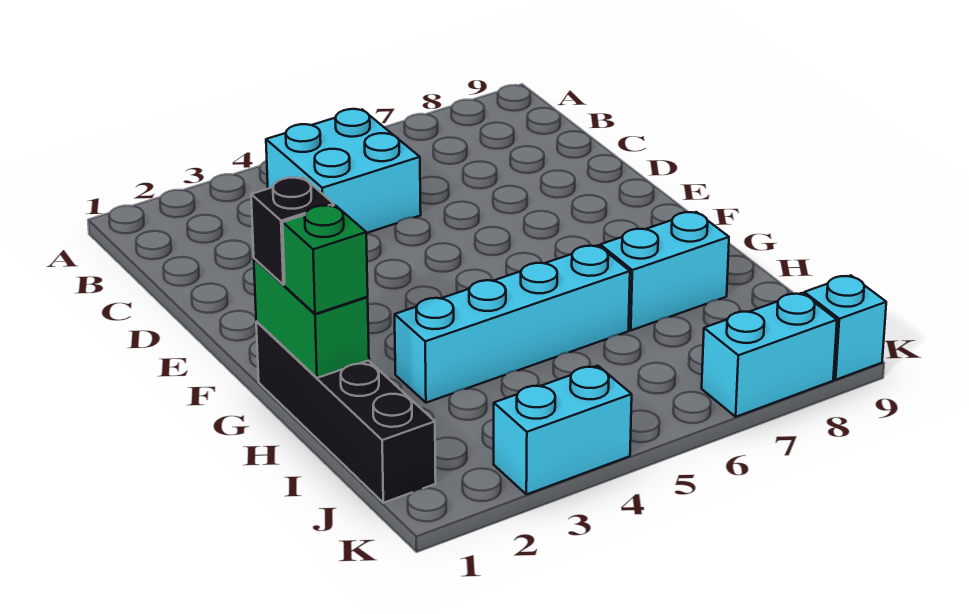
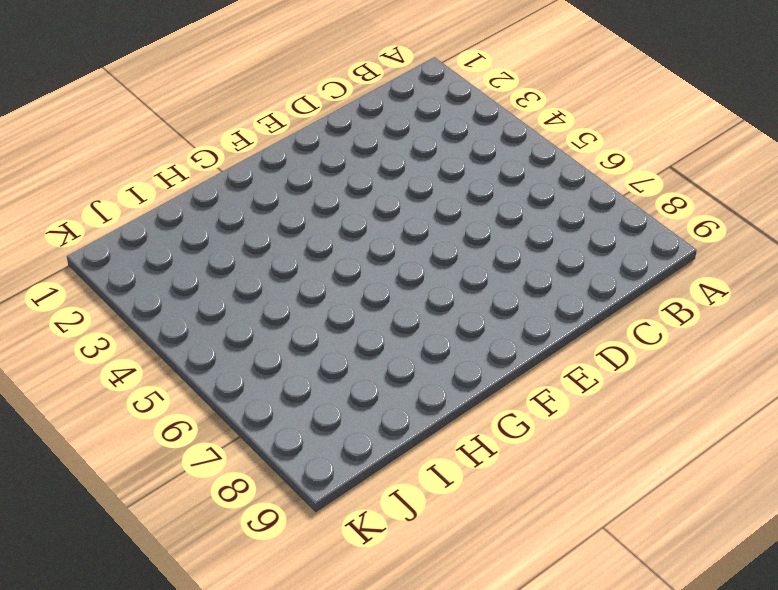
none -> cyan brick B4:C5 level 1
none -> black brick G1:J1 level 1

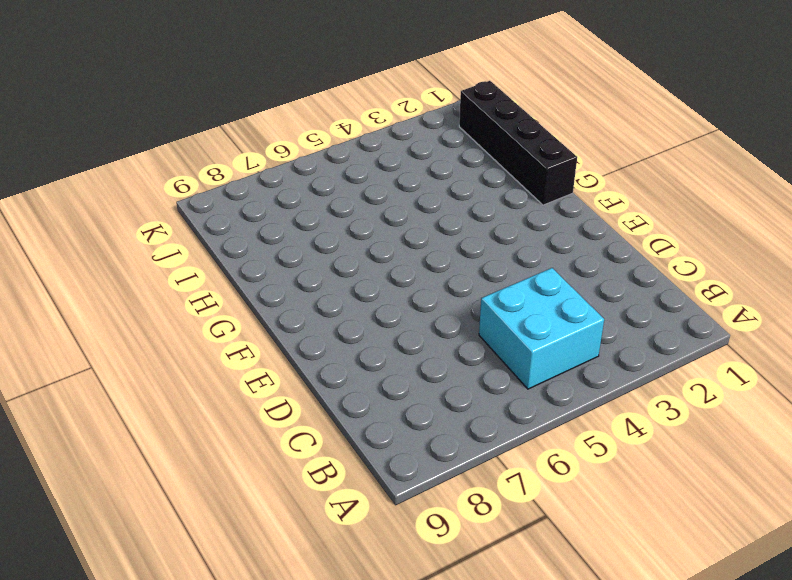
none -> cyan brick H3:H6 level 1
none -> cyan brick H7:H8 level 1

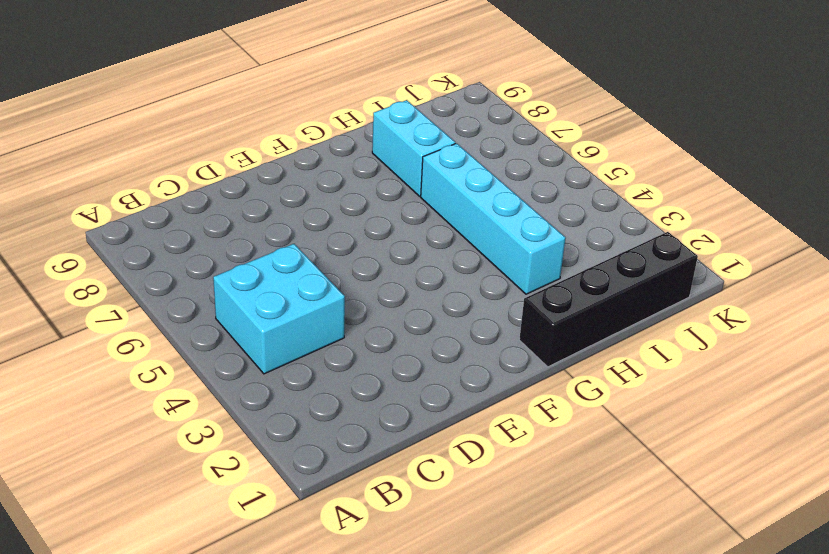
none -> cyan brick K3:K4 level 1
none -> cyan brick K7:K8 level 1

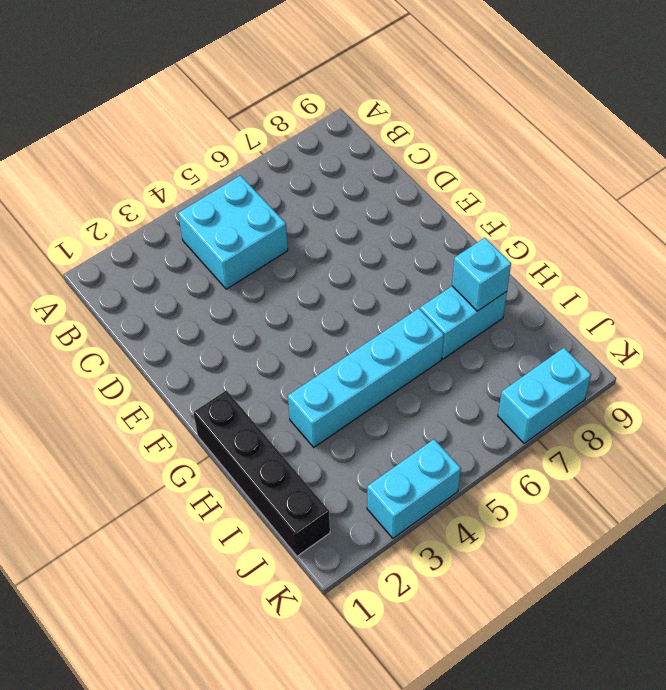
cyan brick H8 level 2 -> cyan brick K9 level 1
none -> green brick G1:H1 level 2
none -> black brick G1 level 3

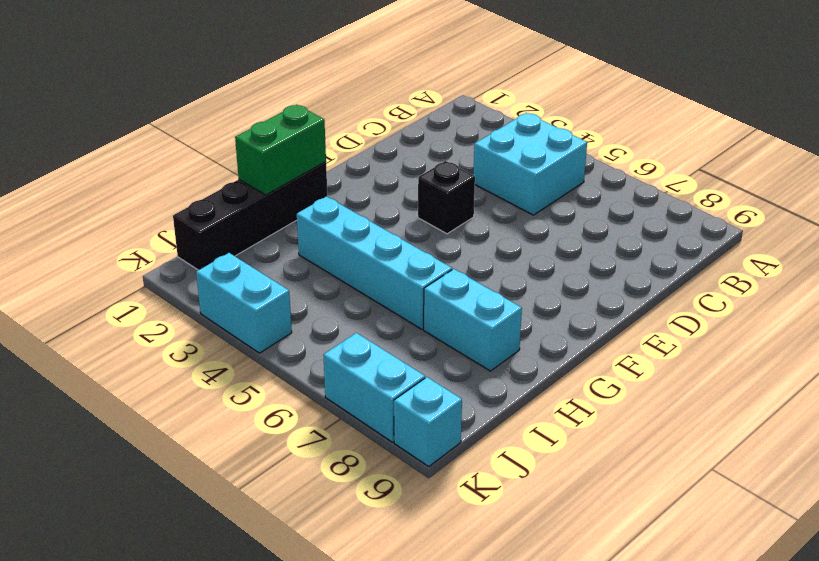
black brick E4 level 1 -> black brick G1 level 3
none -> green brick H1 level 3

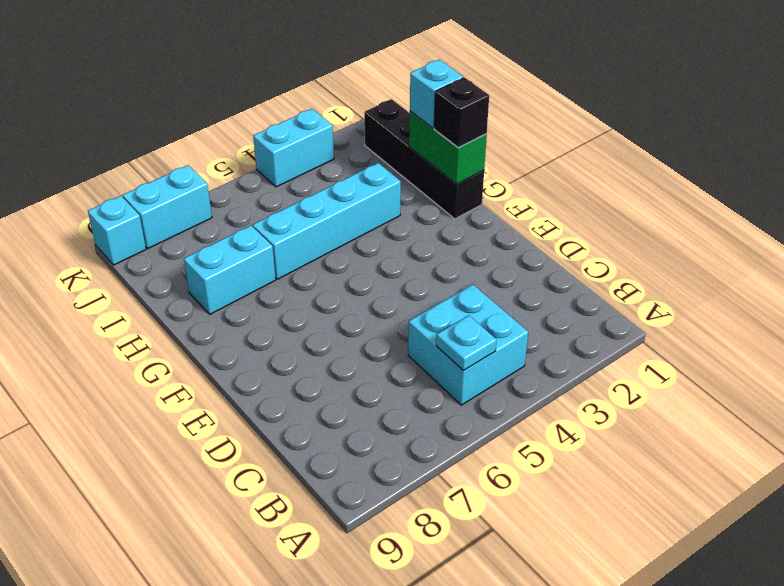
cyan plate B5 level 2 -> none
cyan brick H1 level 3 -> green brick H1 level 3

